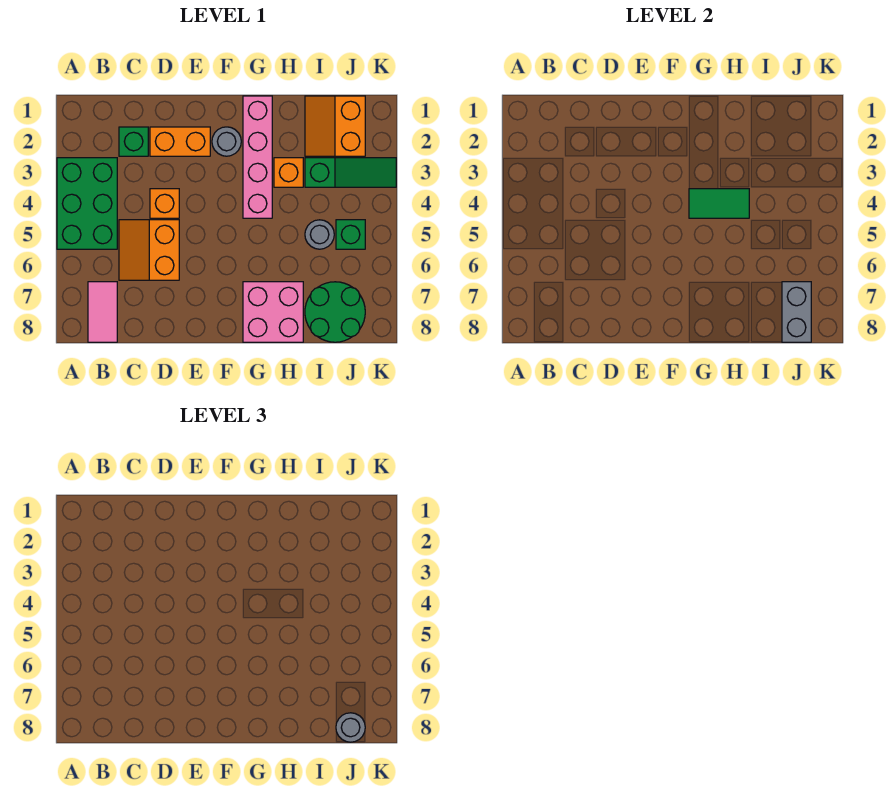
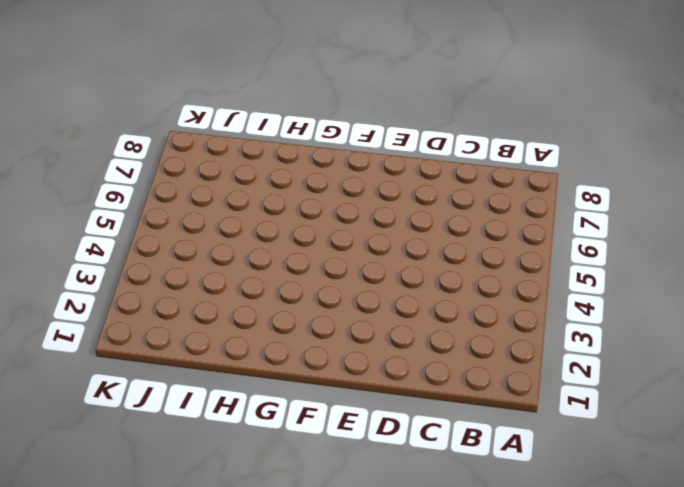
none -> green brick A3:B5 level 1
none -> pink tile B7:B8 level 1
none -> green brick C2 level 1

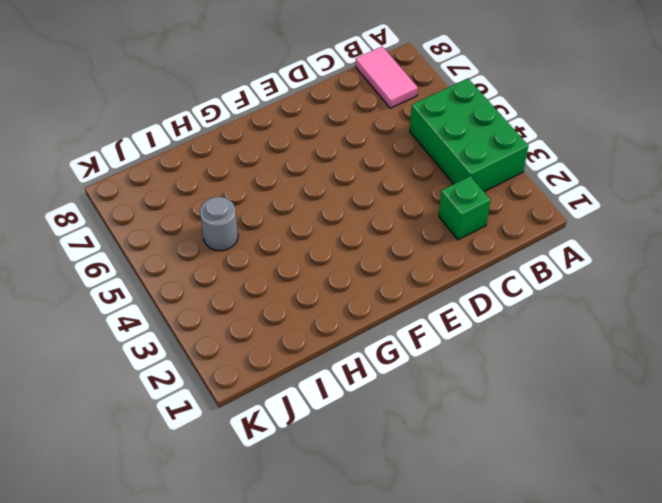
none -> orange slope C5:D6 level 1 top D
none -> orange brick D2:E2 level 1
none -> orange brick D4 level 1

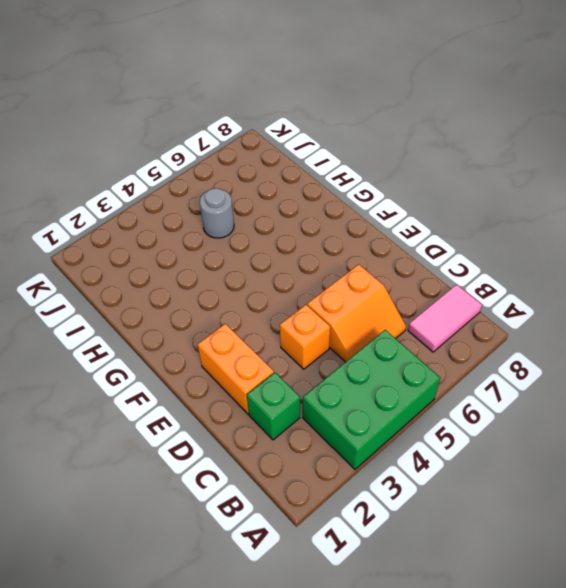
none -> grey round brick F2 level 1
none -> pink brick G1:G4 level 1
none -> pink brick G7:H8 level 1

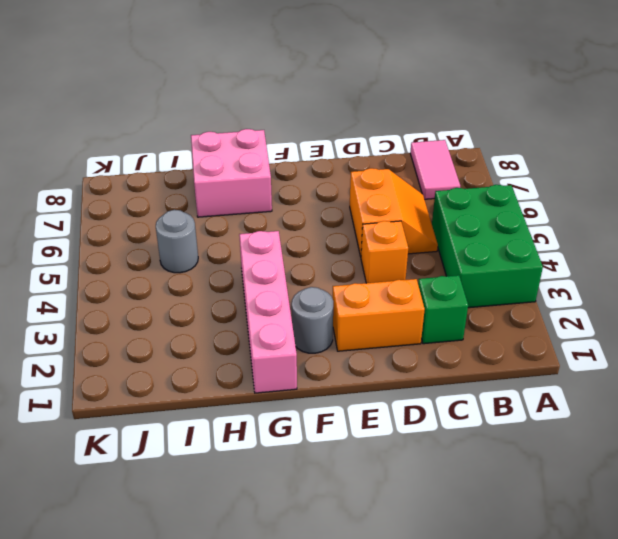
none -> orange brick H3 level 1
none -> orange slope I1:J2 level 1 top J
none -> green slope I3:K3 level 1 top I

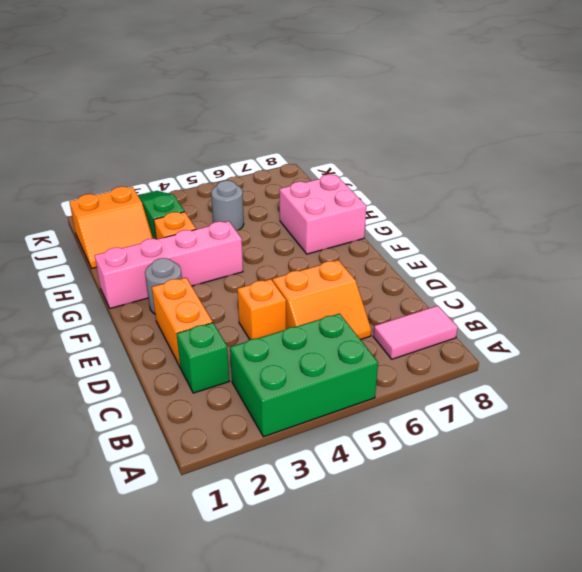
none -> green round brick I7:J8 level 1
none -> green brick J5 level 1
none -> green tile G4:H4 level 2

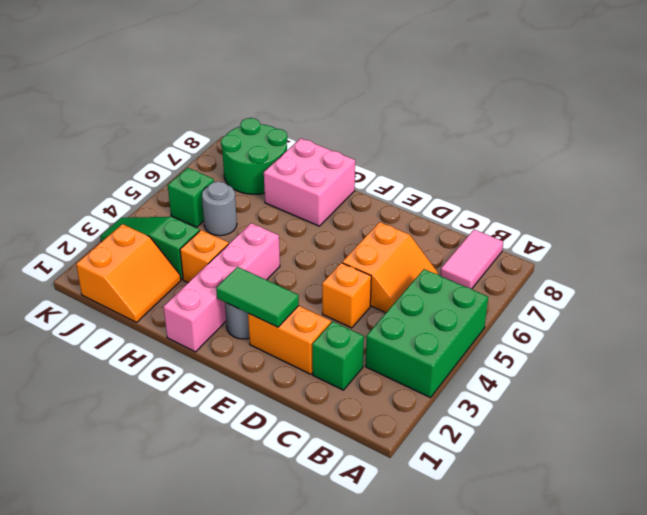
green tile E2:F2 level 2 -> green tile G4:H4 level 2
none -> grey brick J7:J8 level 2
none -> grey round brick J8 level 3

